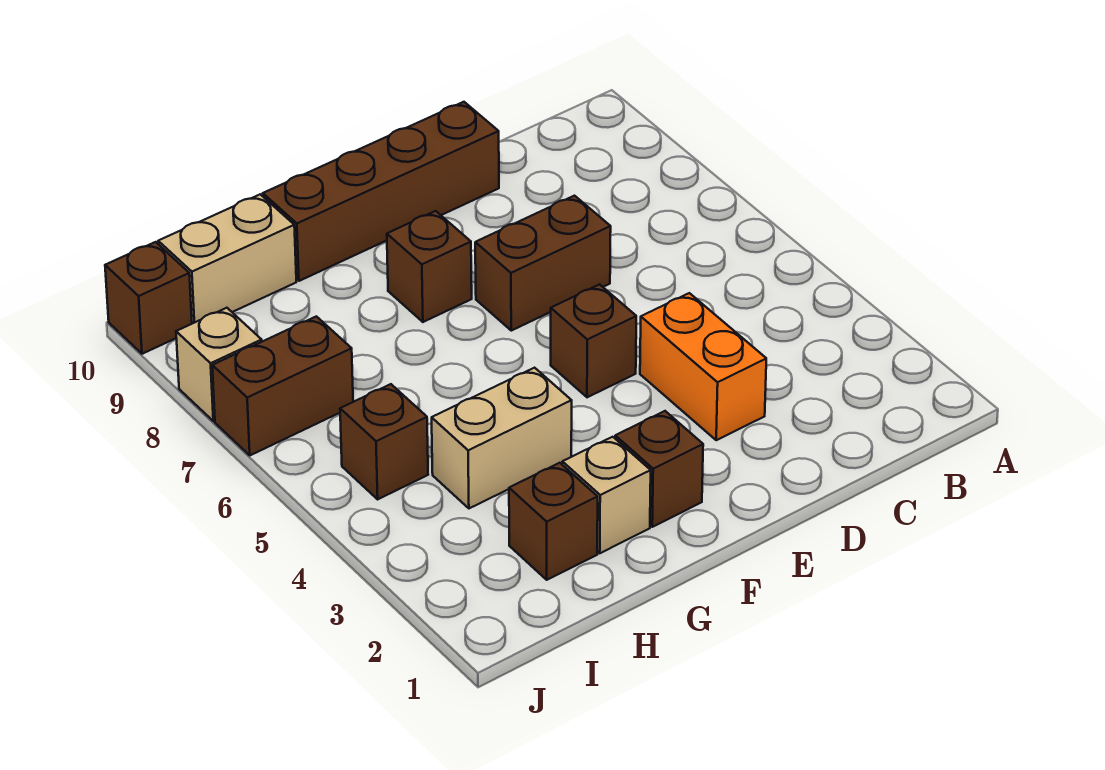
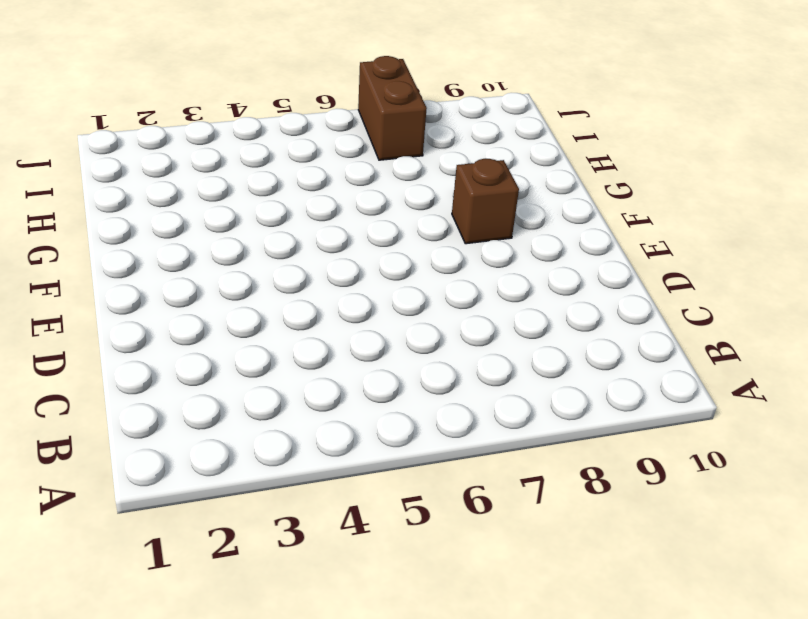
none -> orange brick D3:D4 level 1
none -> brown brick D7:E7 level 1
none -> brown brick D10:G10 level 1

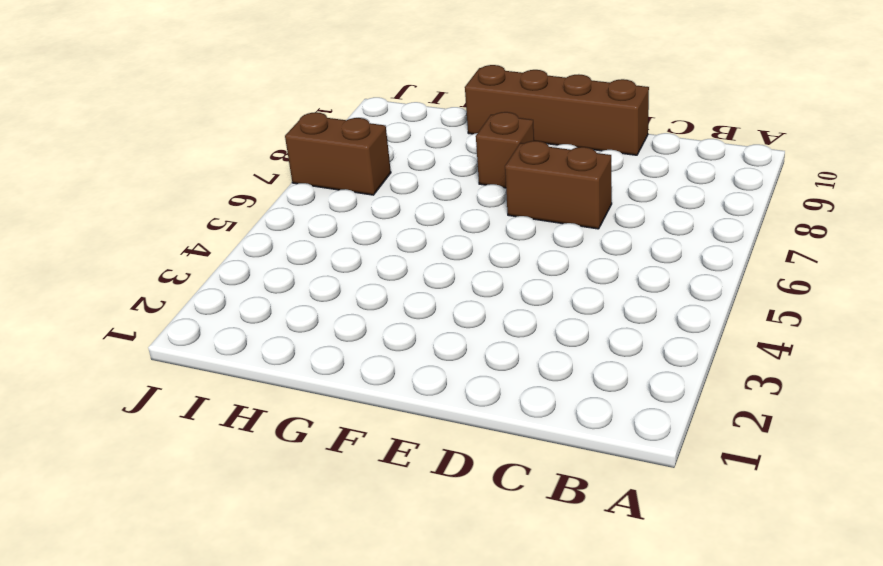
none -> orange brick D3:D4 level 1
none -> brown brick E5 level 1
none -> brown brick F2 level 1

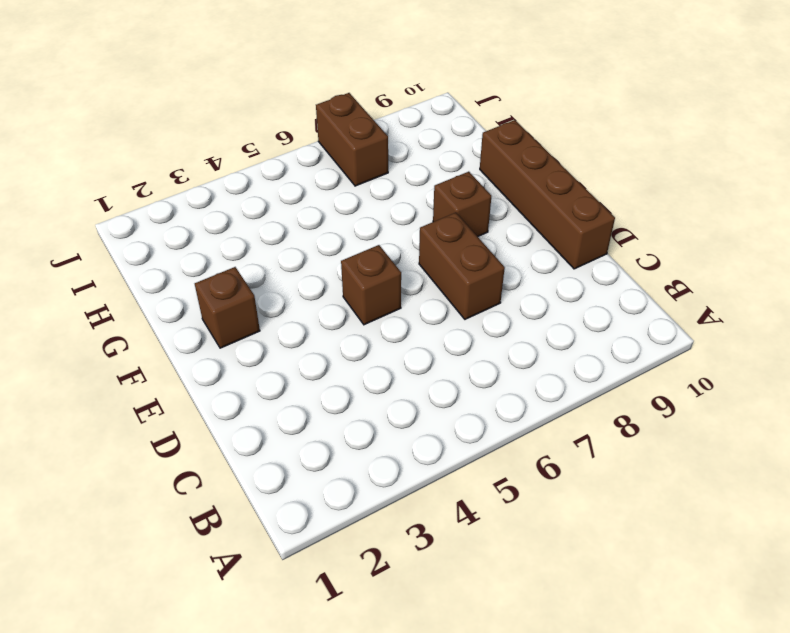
none -> orange brick D3:D4 level 1
none -> tan brick G2 level 1
none -> tan brick G4:H4 level 1

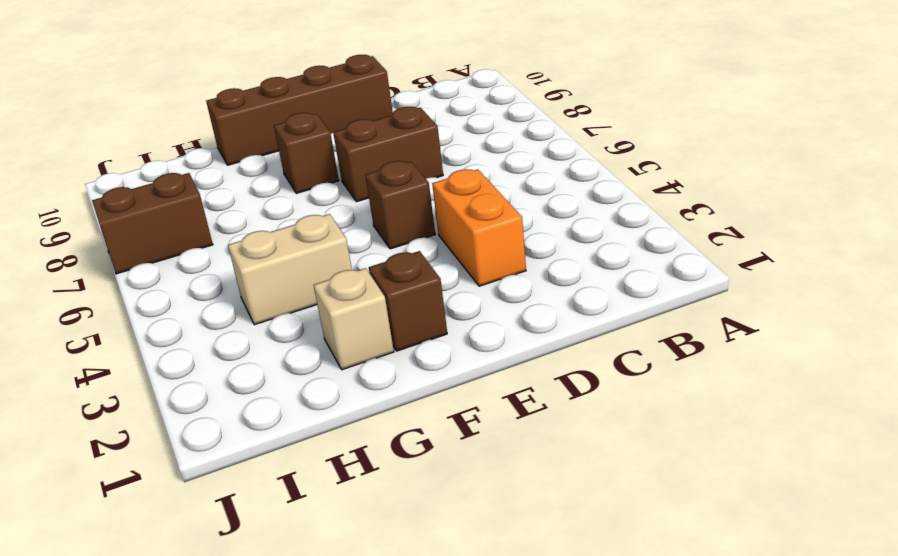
none -> brown brick H2 level 1
none -> tan brick H10:I10 level 1
none -> brown brick I5 level 1

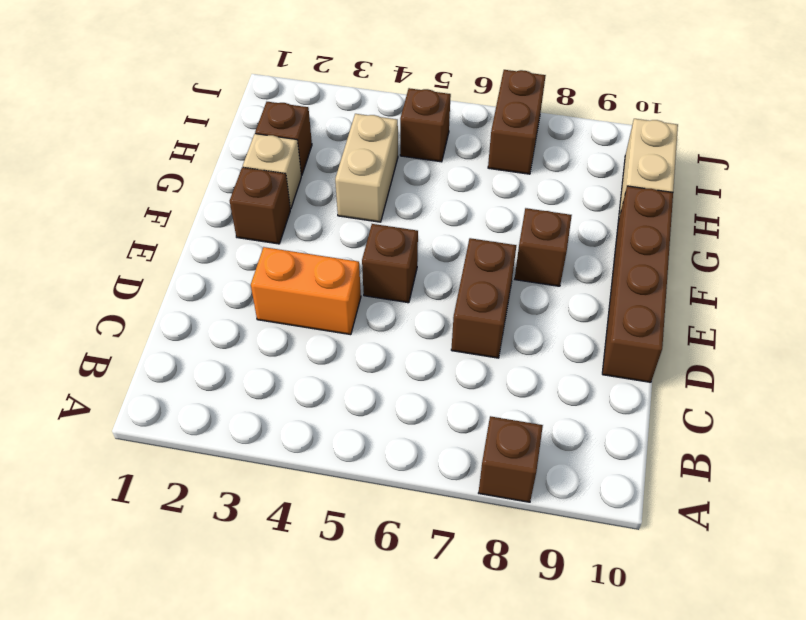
brown brick A8 level 1 -> brown brick J10 level 1
none -> tan brick J8 level 1

